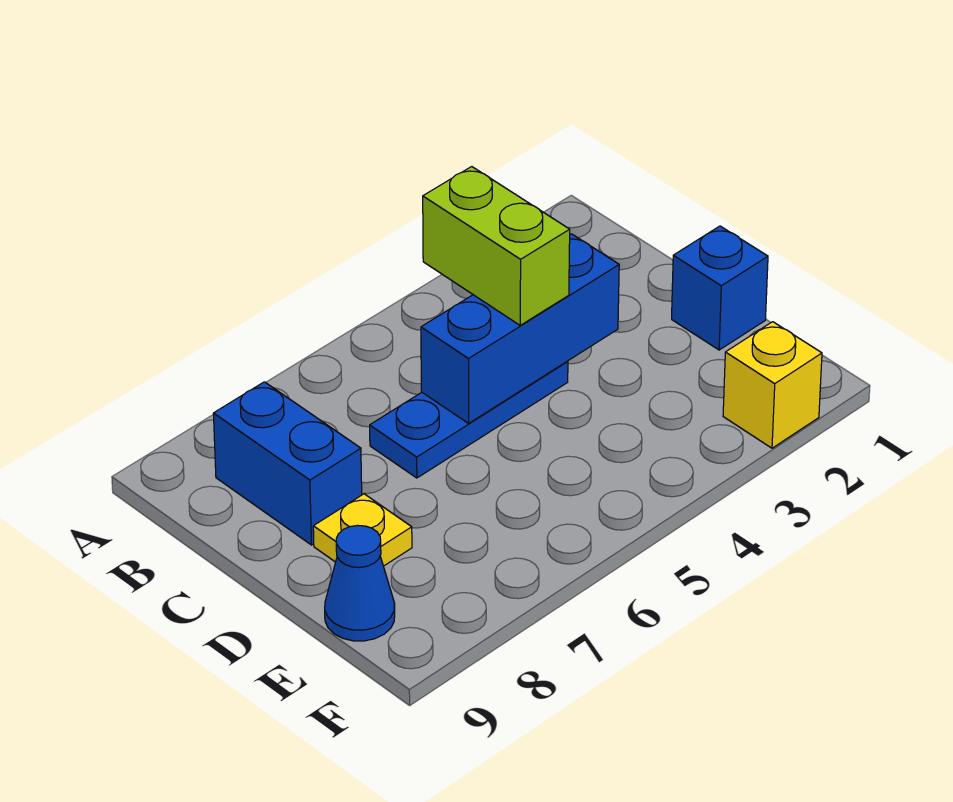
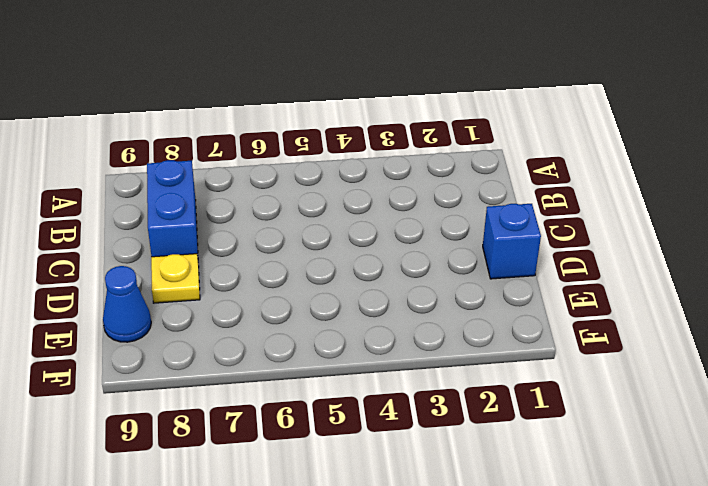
none -> blue plate C4:C6 level 1
none -> yellow brick F2 level 1

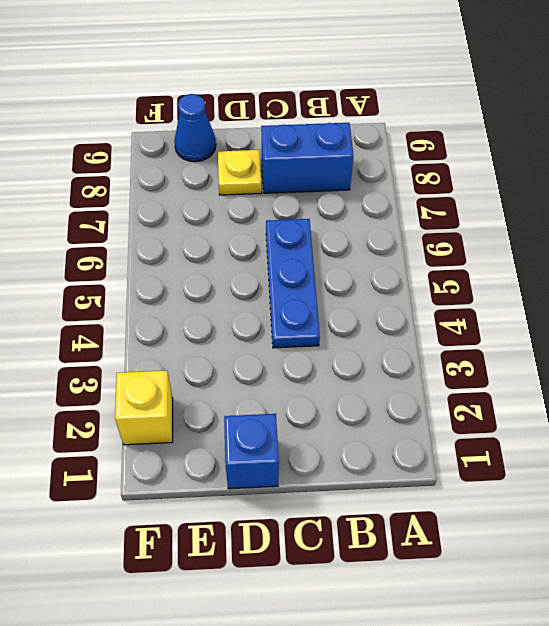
none -> blue brick C3:C5 level 2
none -> lime brick B4:C4 level 3

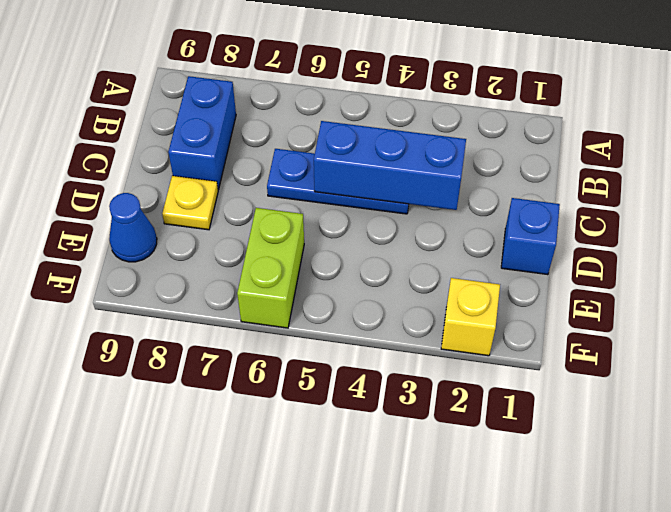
lime brick E6:F6 level 1 -> lime brick B4:C4 level 3

